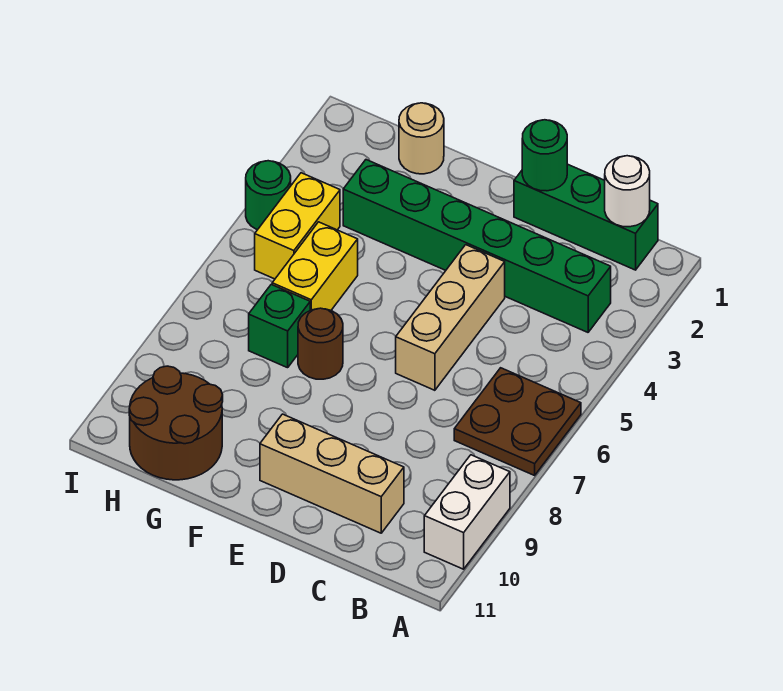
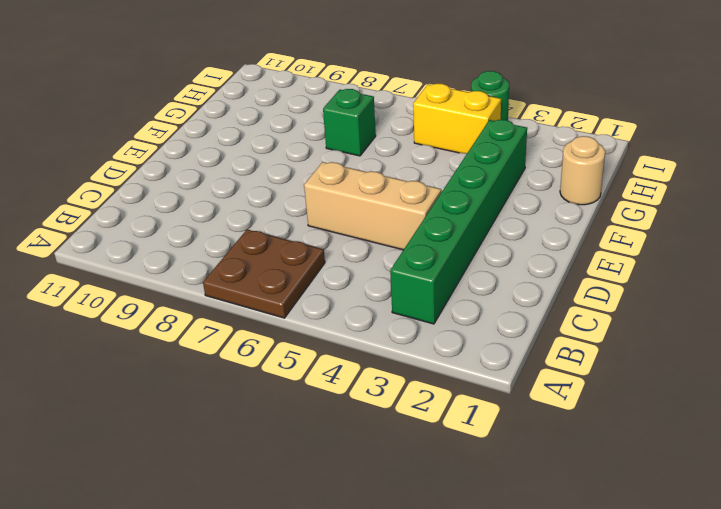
none -> white brick A9:A10 level 1
none -> green brick B1:D1 level 1
none -> tan brick C10:E10 level 1

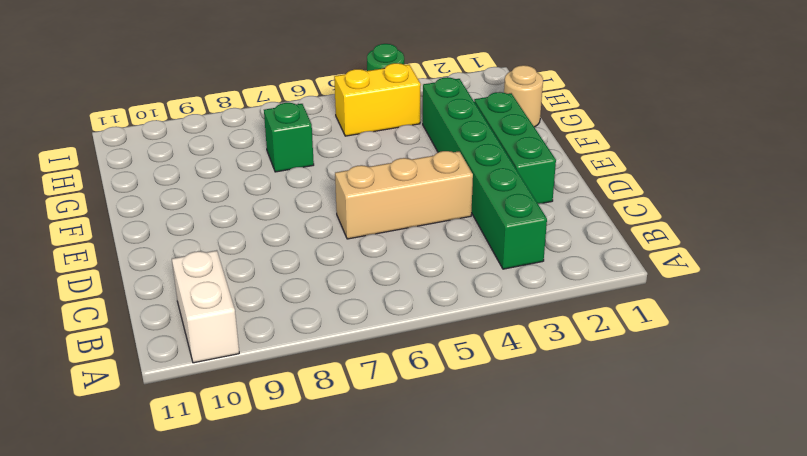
white brick A10:B10 level 1 -> white brick A9:A10 level 1
green brick D2:F2 level 1 -> green brick B1:D1 level 1
none -> brown plate A6:B7 level 1
none -> tan brick C10:E10 level 1
none -> brown round brick F7 level 1

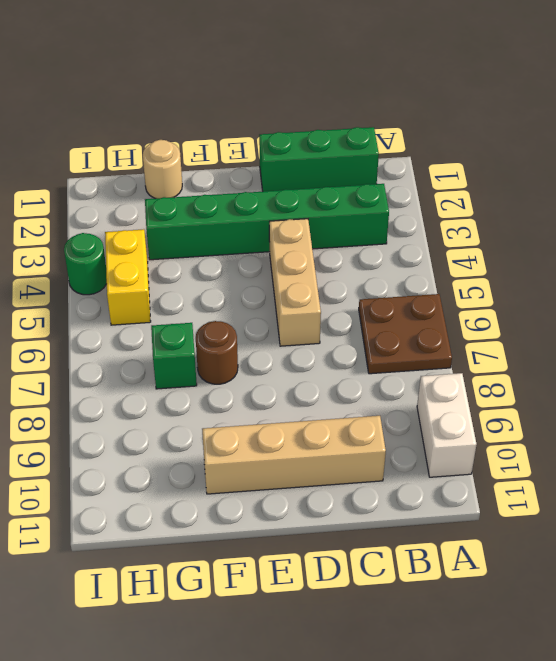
tan brick C10:F10 level 1 -> tan brick C10:E10 level 1
none -> yellow brick G5:G6 level 1
none -> brown round brick G10:H11 level 1
none -> white round brick B1 level 2

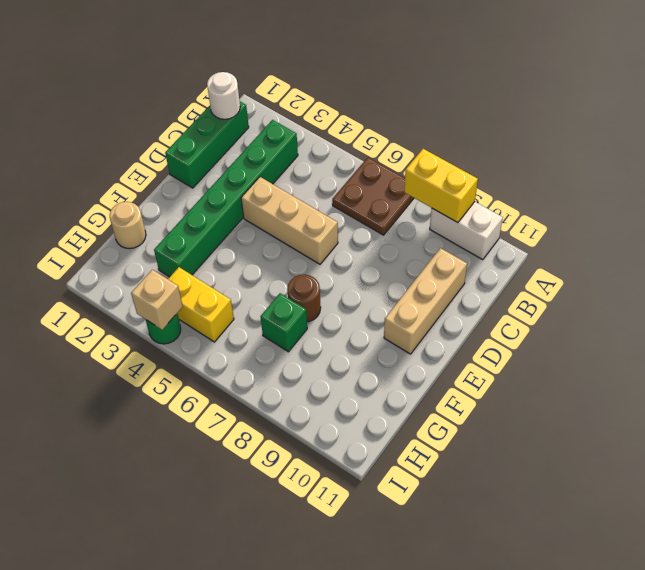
yellow brick A8:A9 level 2 -> yellow brick G5:G6 level 1
tan brick I4 level 2 -> none
none -> brown round brick G10:H11 level 1
none -> green round brick D1 level 2

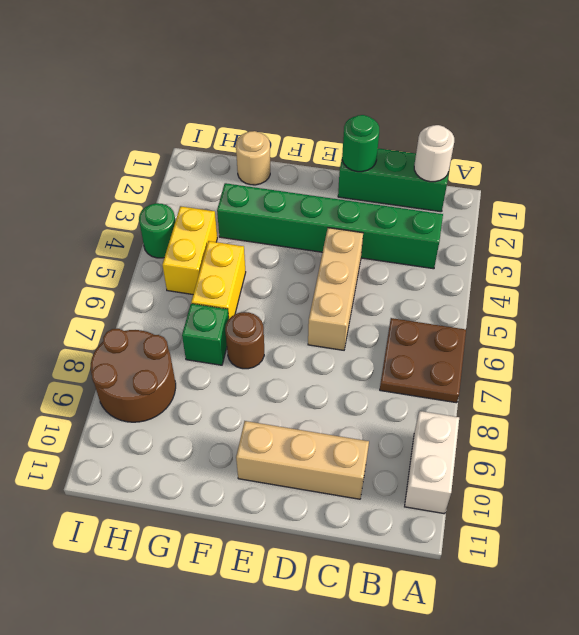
brown round brick H8:I9 level 1 -> brown round brick G10:H11 level 1

